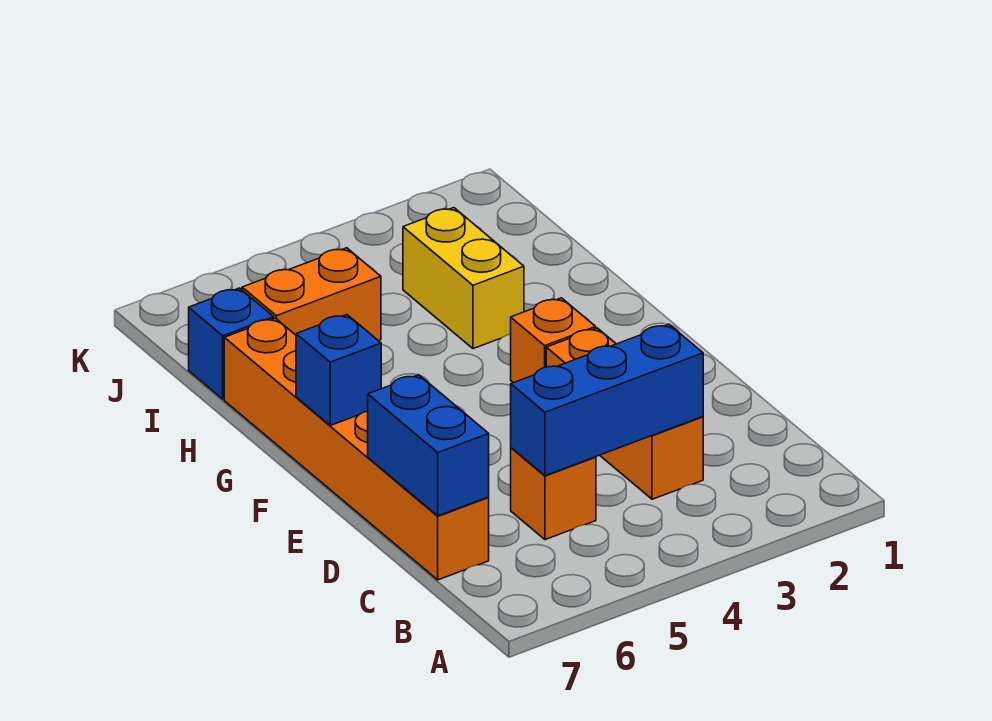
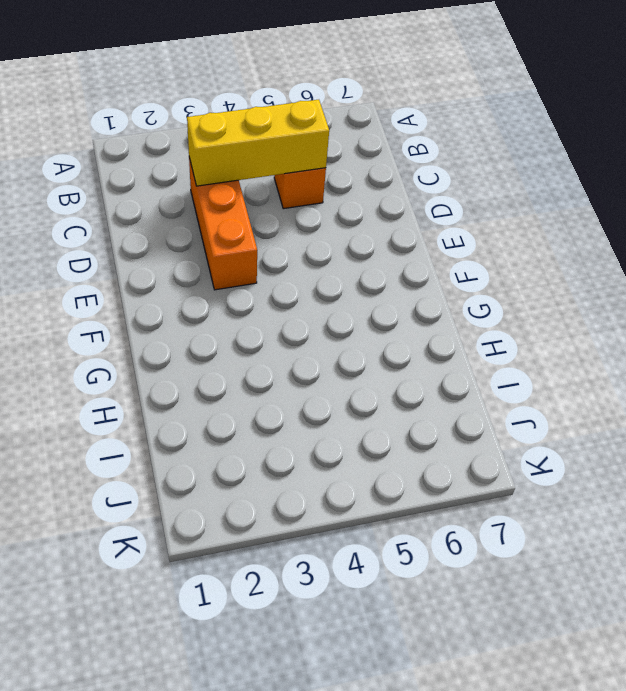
yellow brick C3:C5 level 2 -> blue brick C3:C5 level 2
none -> orange brick C7:H7 level 1
none -> orange brick F3 level 1

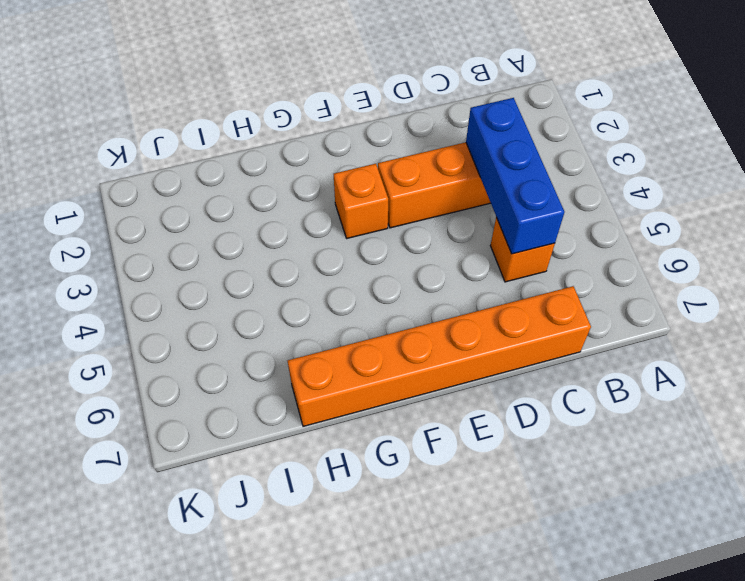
none -> yellow brick H3:I3 level 1
none -> orange brick I5:I6 level 1

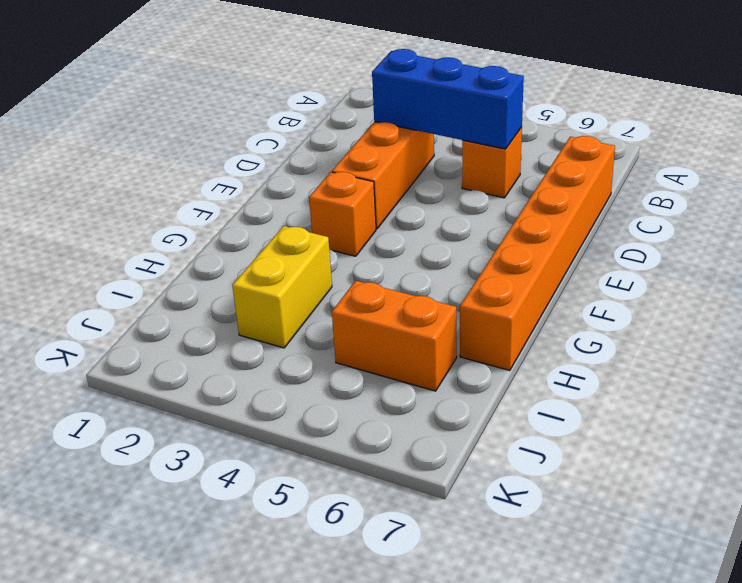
none -> blue brick I7 level 1
none -> blue brick C7:D7 level 2

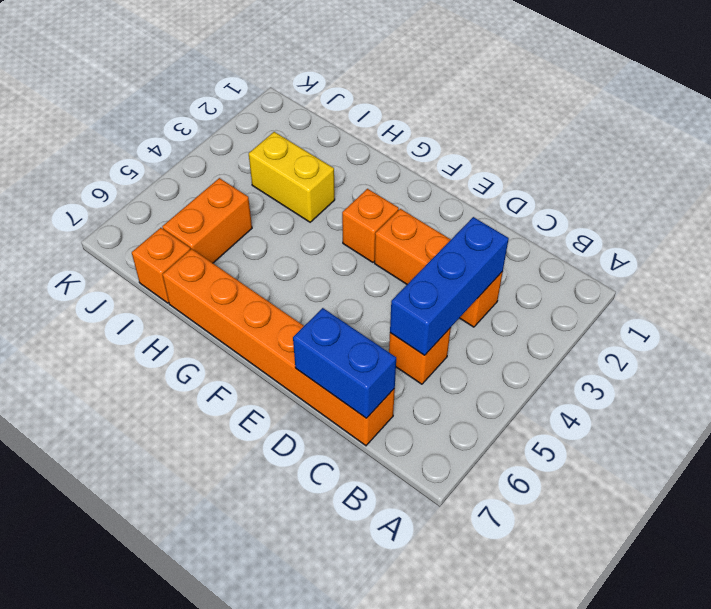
orange brick I7 level 1 -> blue brick I7 level 1
none -> blue brick F7 level 2

